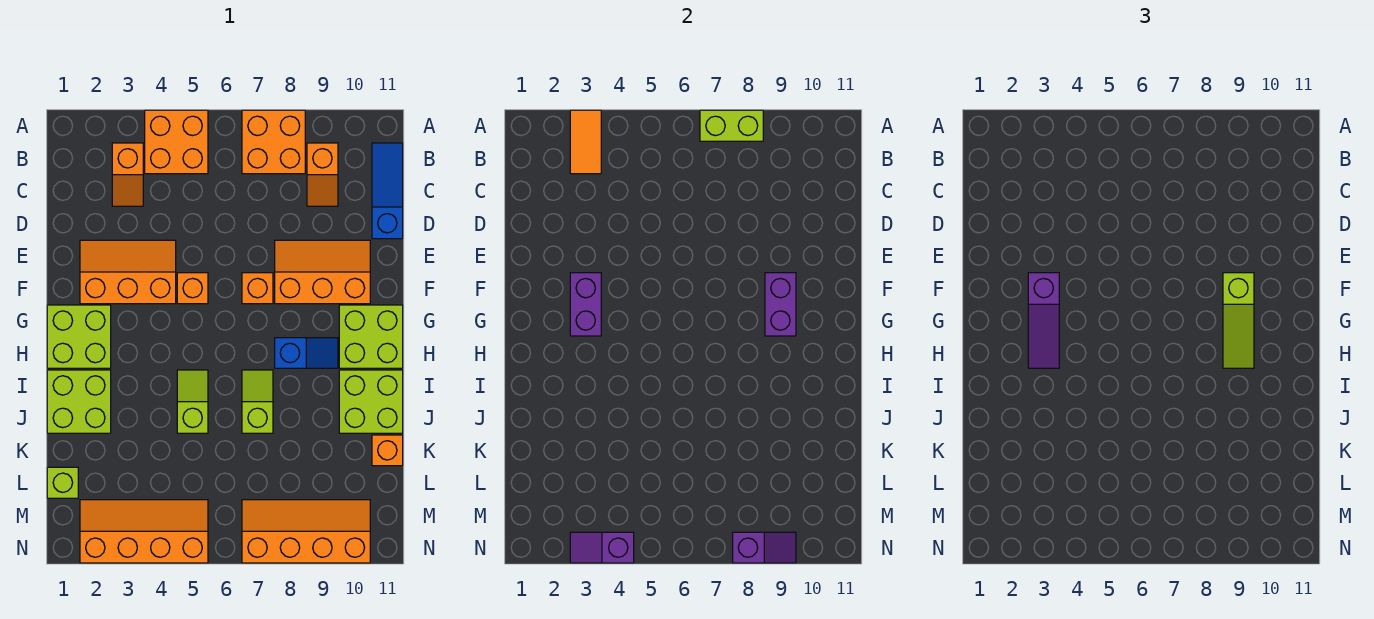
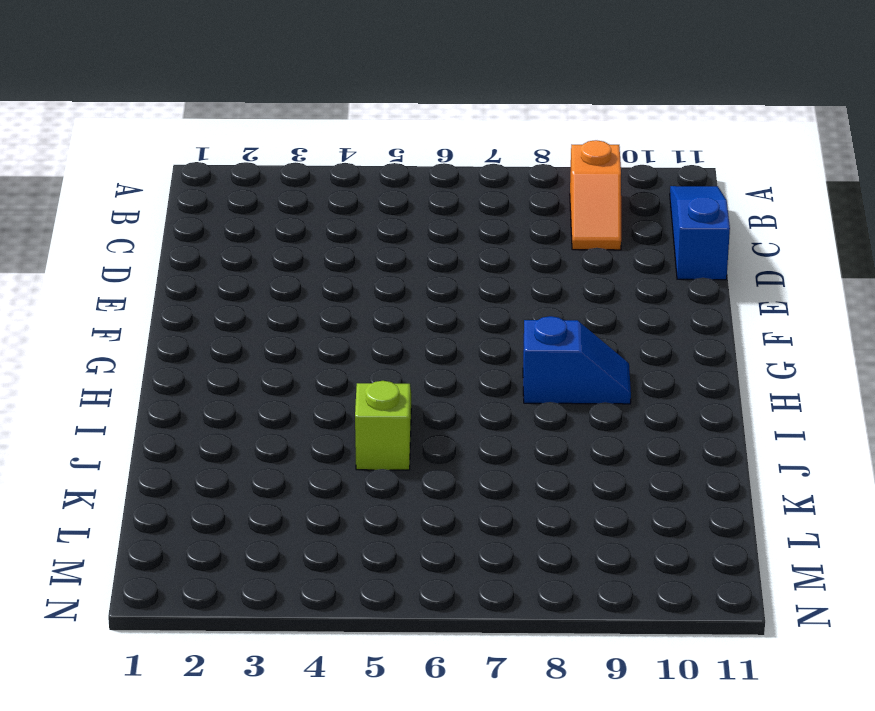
none -> orange brick A4:B5 level 1
none -> orange brick A7:B8 level 1
none -> orange slope B3:C3 level 1 top B

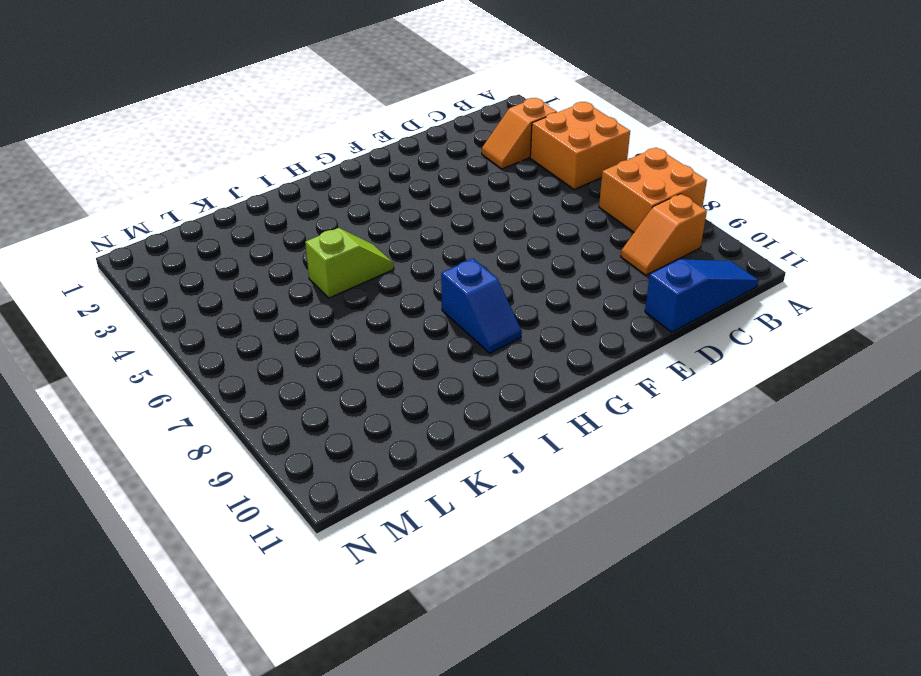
none -> orange slope E2:F4 level 1 top F
none -> orange slope E8:F10 level 1 top F
none -> orange brick F5 level 1

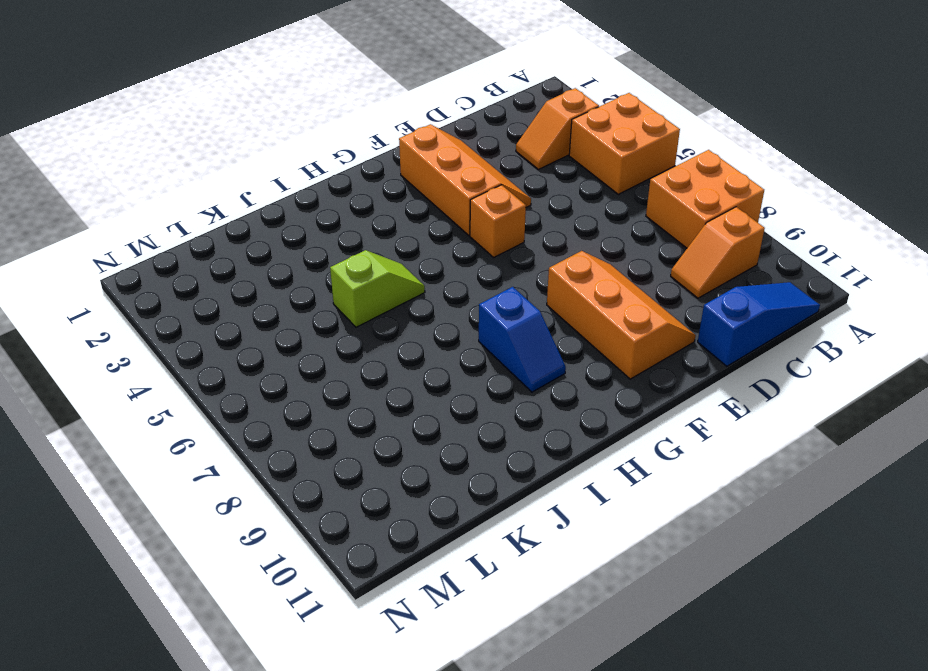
none -> orange brick F7 level 1
none -> lime brick G1:H2 level 1
none -> lime brick G10:H11 level 1

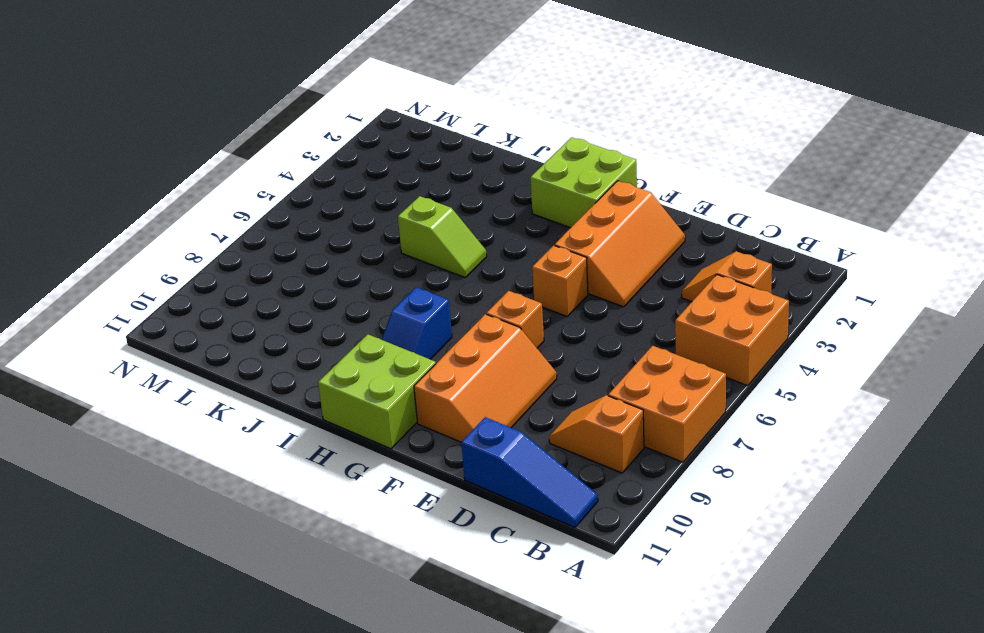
none -> lime brick I1:J2 level 1
none -> lime slope I7:J7 level 1 top J
none -> lime brick I10:J11 level 1

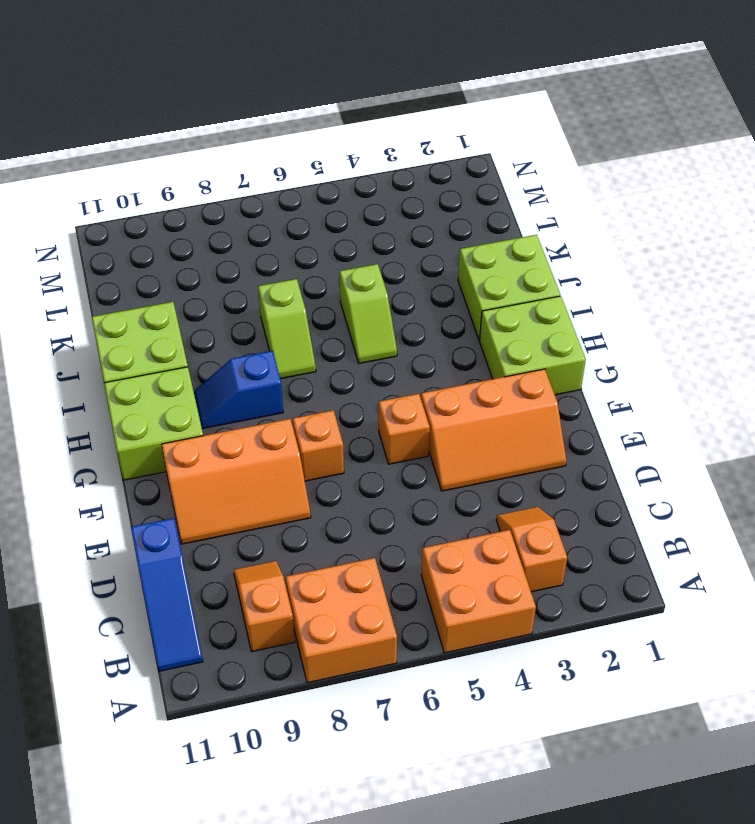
none -> orange brick K11 level 1
none -> lime brick L1 level 1
none -> orange slope M2:N5 level 1 top N

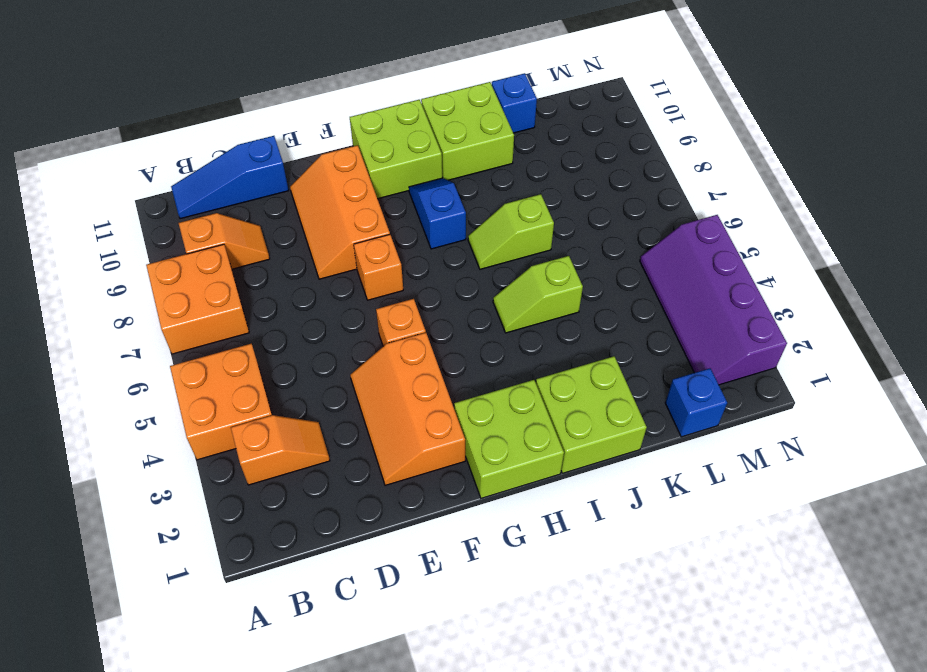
blue brick K11 level 1 -> orange brick K11 level 1
blue brick L1 level 1 -> lime brick L1 level 1
purple slope M2:N5 level 1 top N -> orange slope M2:N5 level 1 top N
none -> orange slope M7:N10 level 1 top N
none -> orange tile A3:B3 level 2
none -> lime brick A7:A8 level 2

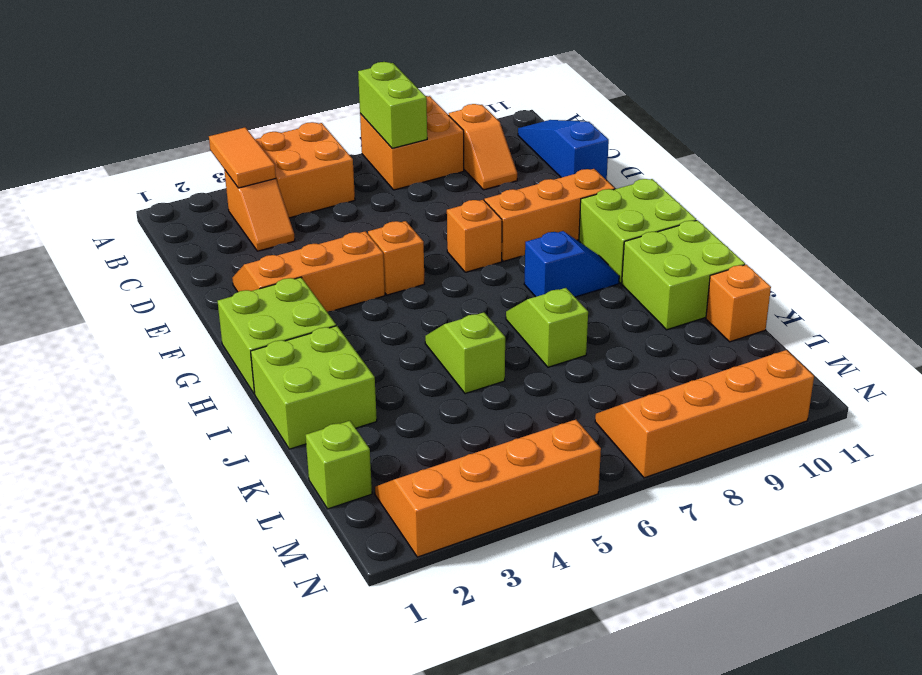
lime brick A7:B7 level 2 -> lime brick A7:A8 level 2
none -> purple brick F3:G3 level 2
none -> purple brick F9:G9 level 2
none -> purple slope N3:N4 level 2 top 4

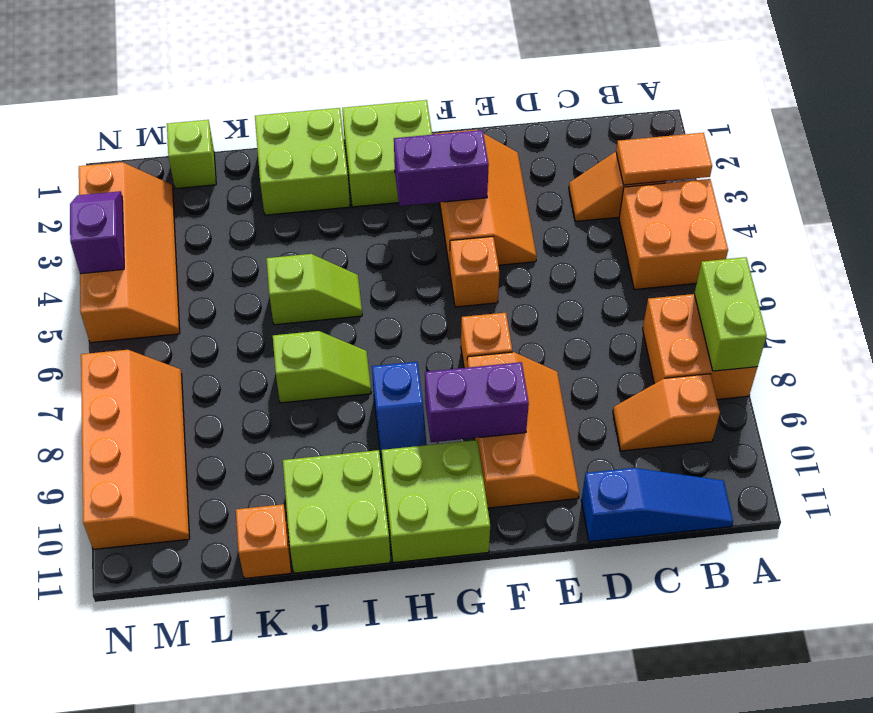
none -> purple slope N8:N9 level 2 top 8
none -> purple slope F3:H3 level 3 top F
none -> lime slope F9:H9 level 3 top F

